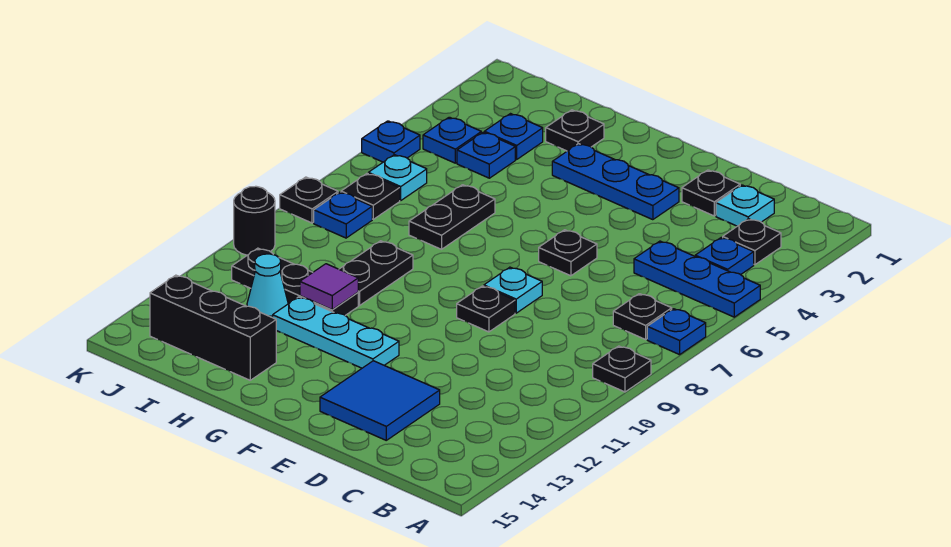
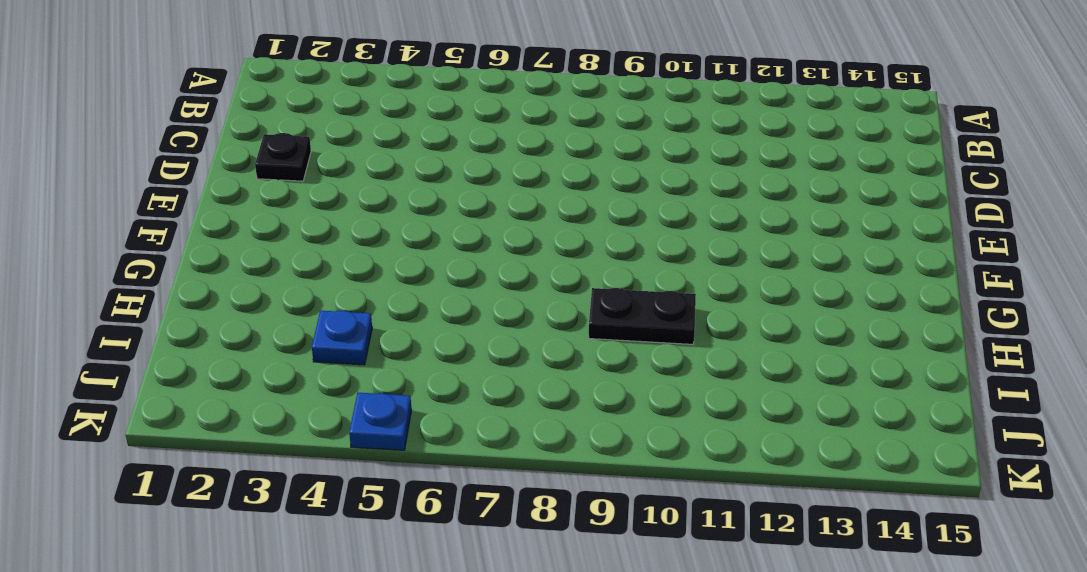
none -> blue plate A5:C5 level 1
none -> blue plate A7 level 1
none -> black plate A9 level 1
none -> black plate B3 level 1

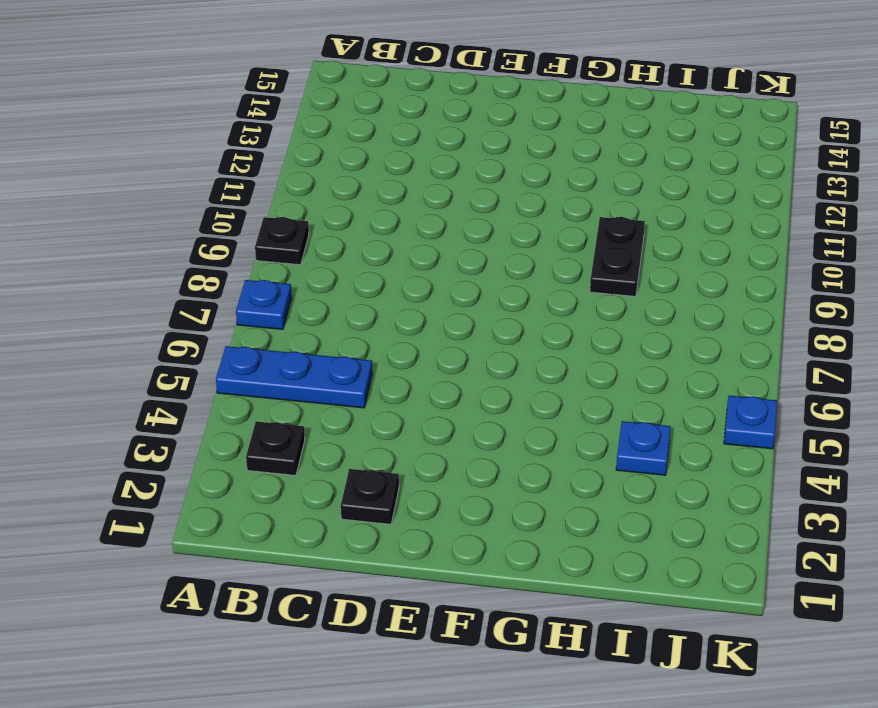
none -> blue plate B4 level 1
none -> black plate B7 level 1
none -> cyan plate C2 level 1
none -> blue tile D13:E14 level 1

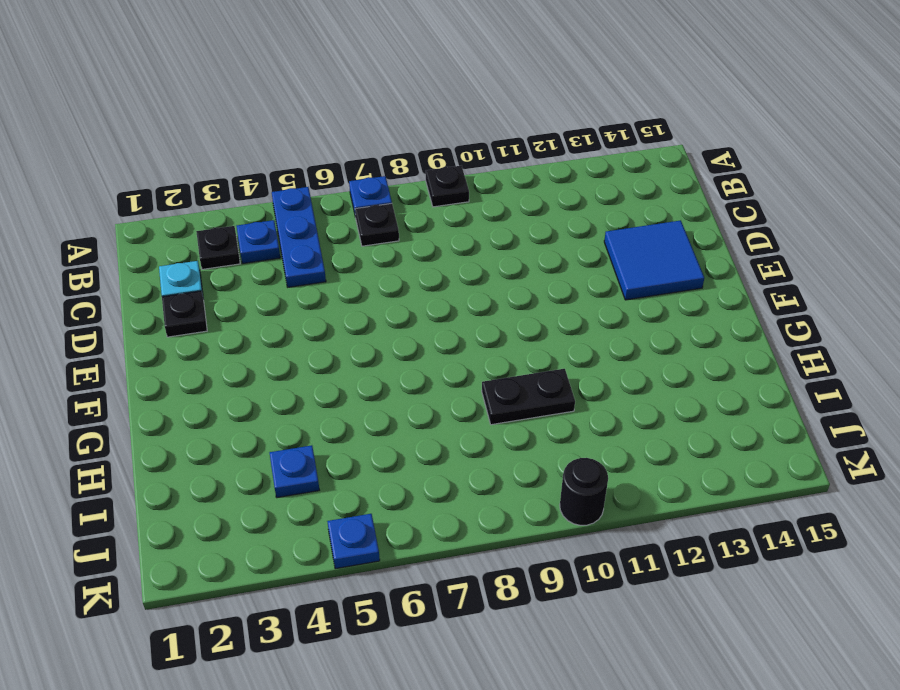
none -> blue plate E3:G3 level 1
none -> black plate E6 level 1
none -> cyan plate E8 level 1
none -> black plate E9 level 1

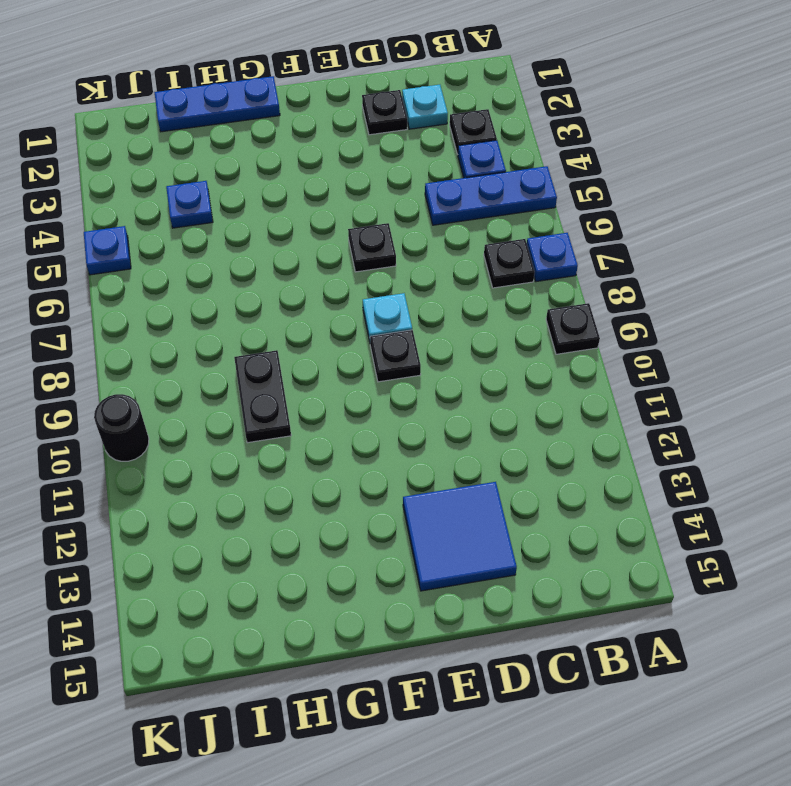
blue plate G1:I1 level 1 -> blue plate E3:G3 level 1
none -> cyan plate F12:H12 level 1
none -> black plate H2 level 1
none -> black plate H6:H7 level 1
none -> black plate H11:J11 level 1

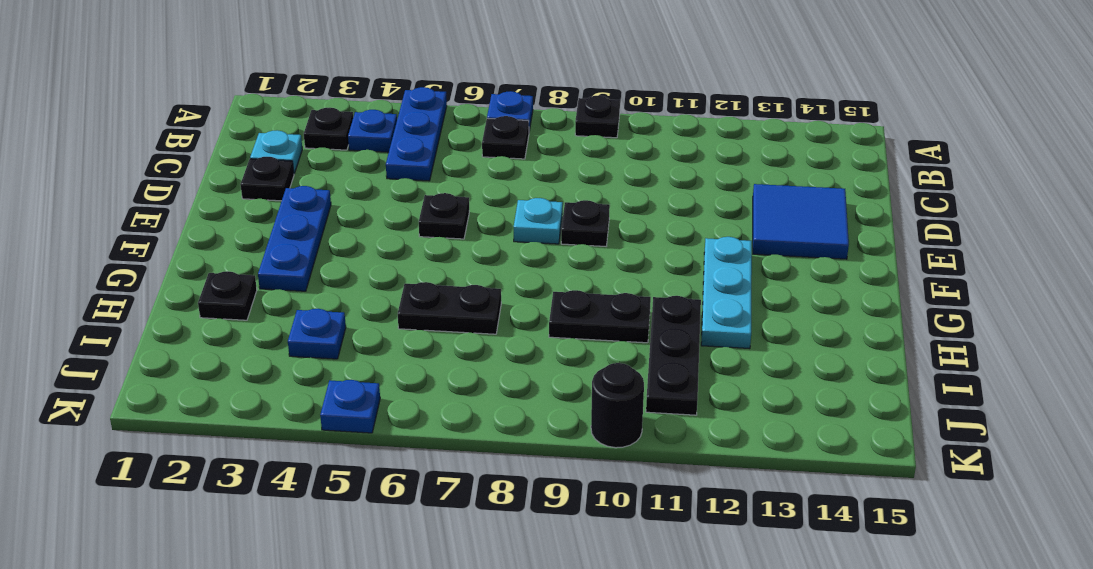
none -> black brick H14:J14 level 1
none -> blue plate I3 level 1
none -> cyan cone I12 level 1
none -> blue plate J4 level 1

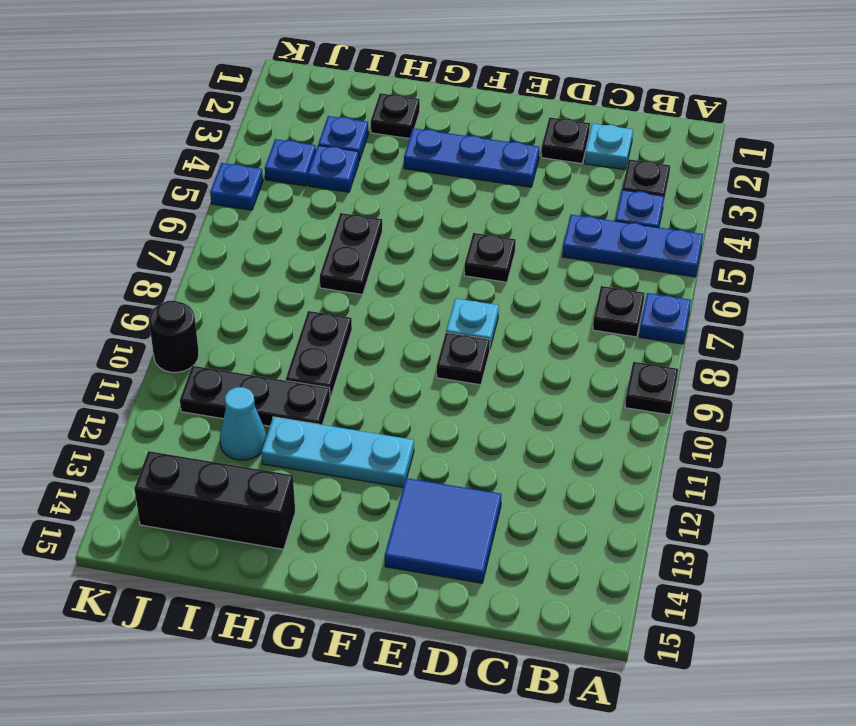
none -> cyan plate J6 level 1
none -> black plate J7 level 1
none -> blue plate J8 level 1
none -> black plate K8 level 1

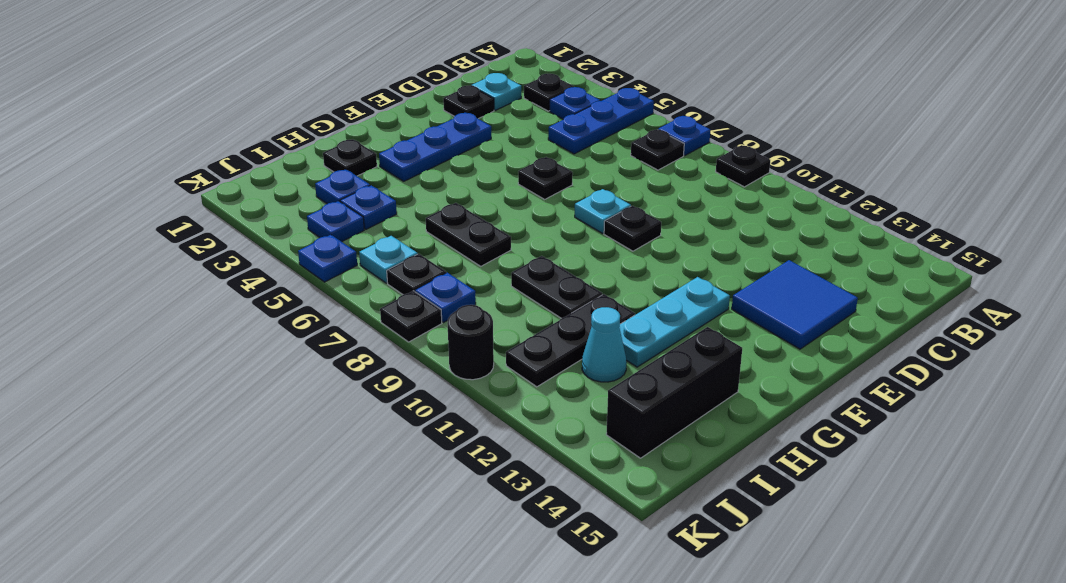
none -> purple tile H11 level 2

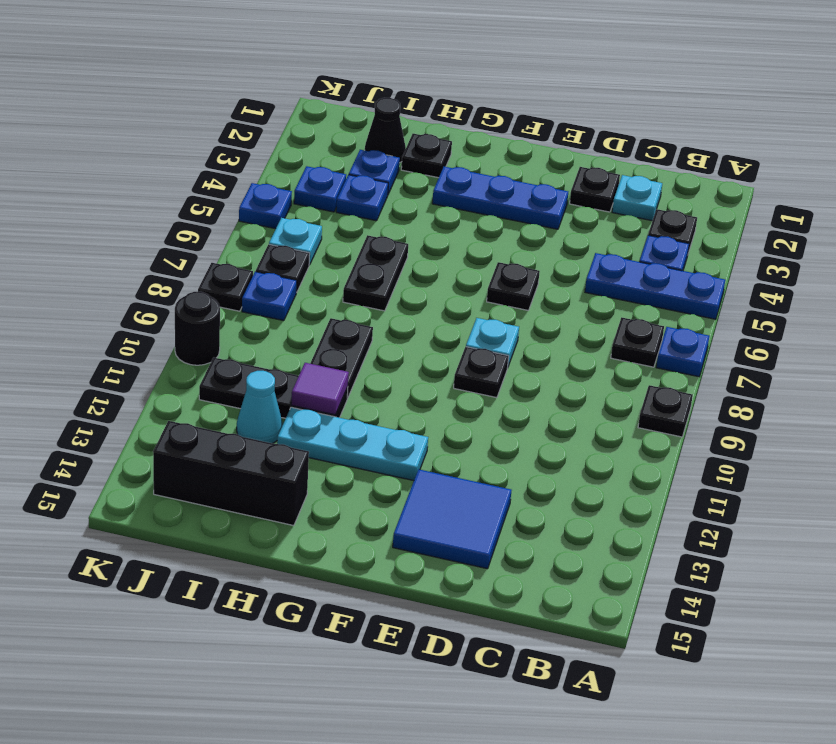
black cone I2 level 1 -> none

